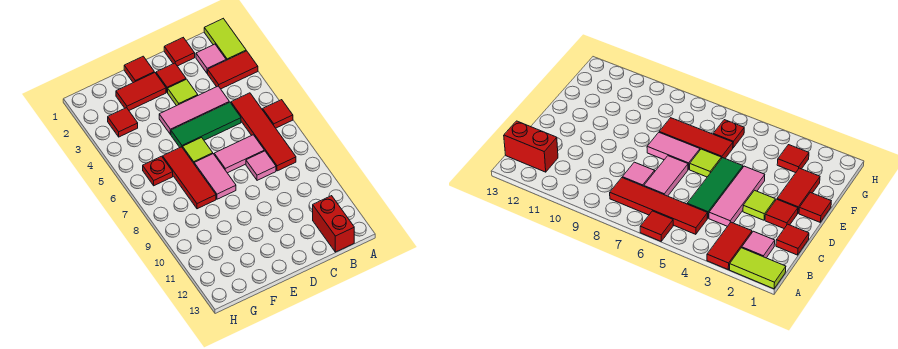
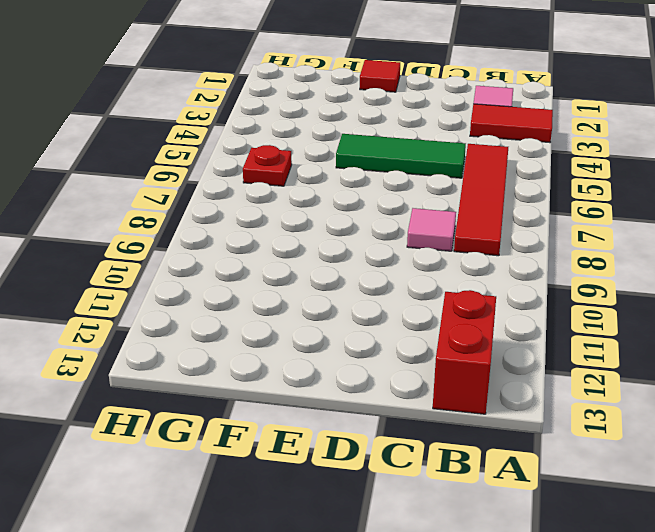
none -> lime tile A1:A2 level 1
none -> red tile A6 level 1
none -> red tile C1 level 1

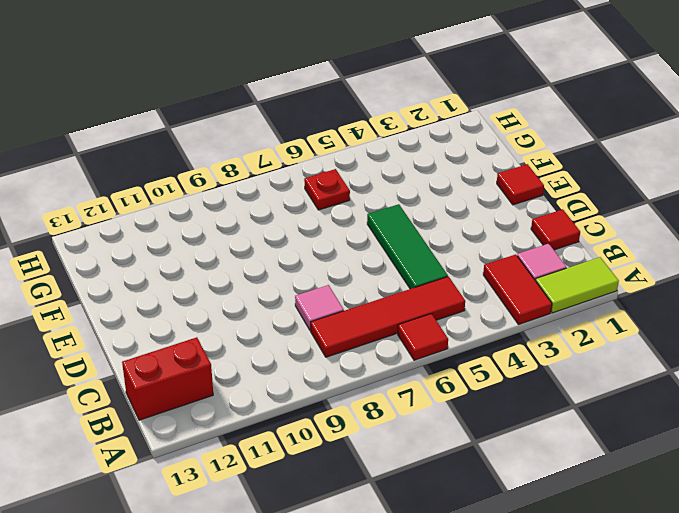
none -> pink tile C4:E4 level 1
none -> pink tile C7:D7 level 1
none -> red tile D2 level 1

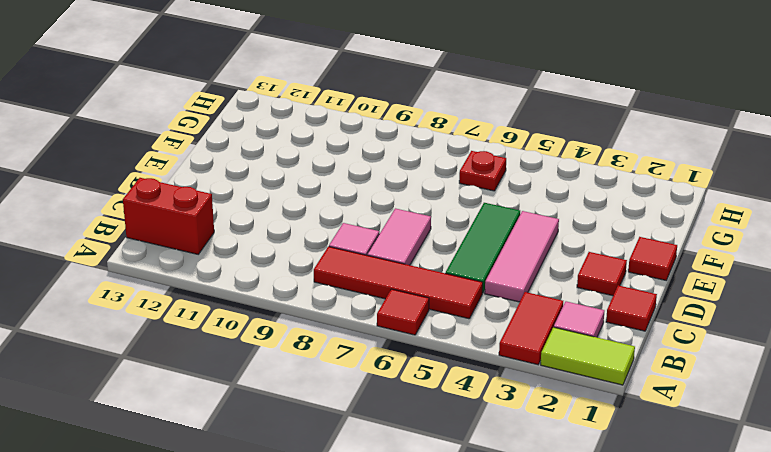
none -> lime tile D3 level 1
none -> red tile E2:F2 level 1
none -> lime tile E6 level 1

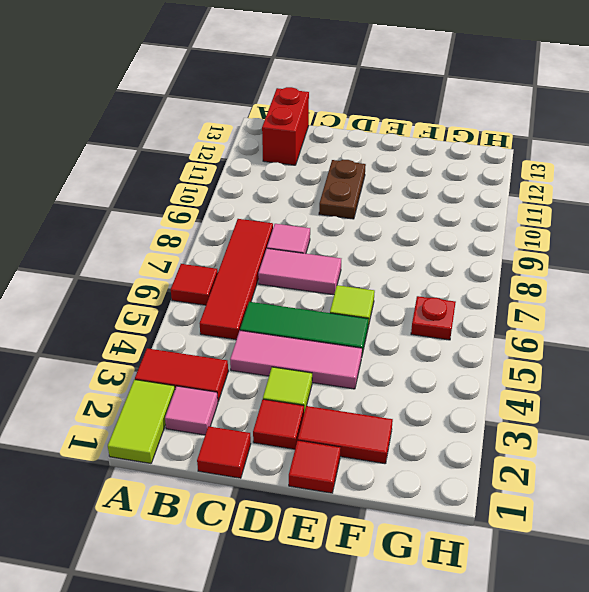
brown plate D10:D11 level 1 -> none
none -> pink tile E7:E8 level 1
none -> red tile F6:F8 level 1
none -> red tile G3 level 1

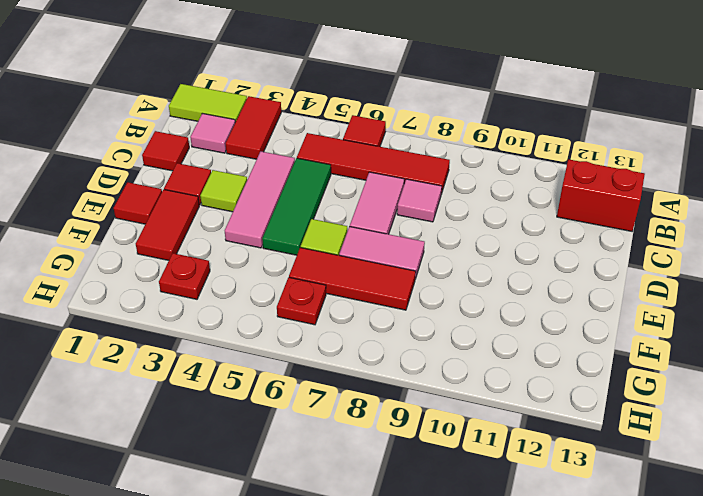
red plate G3 level 1 -> red tile G3 level 1

